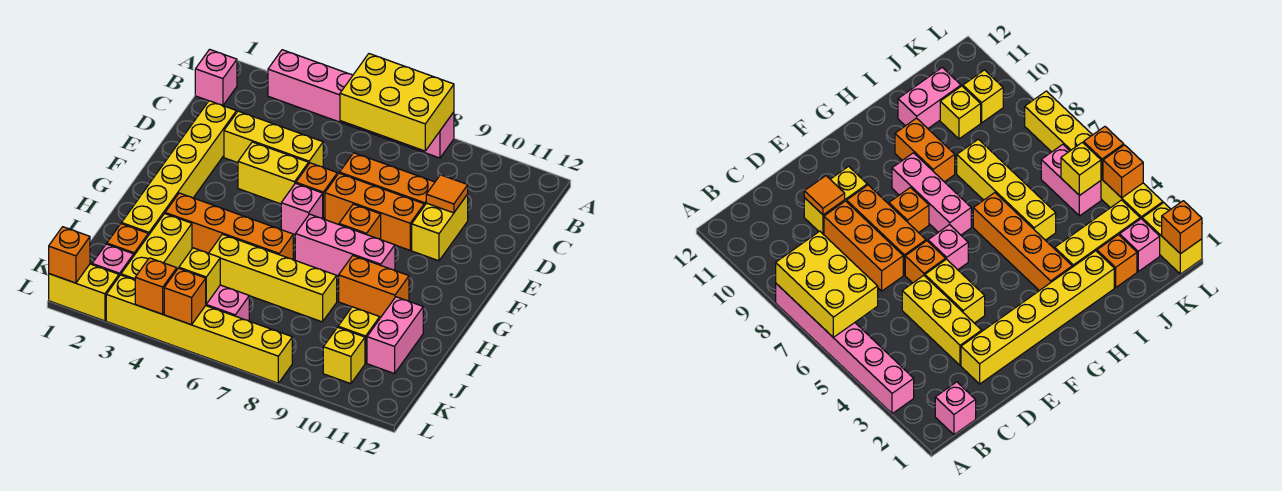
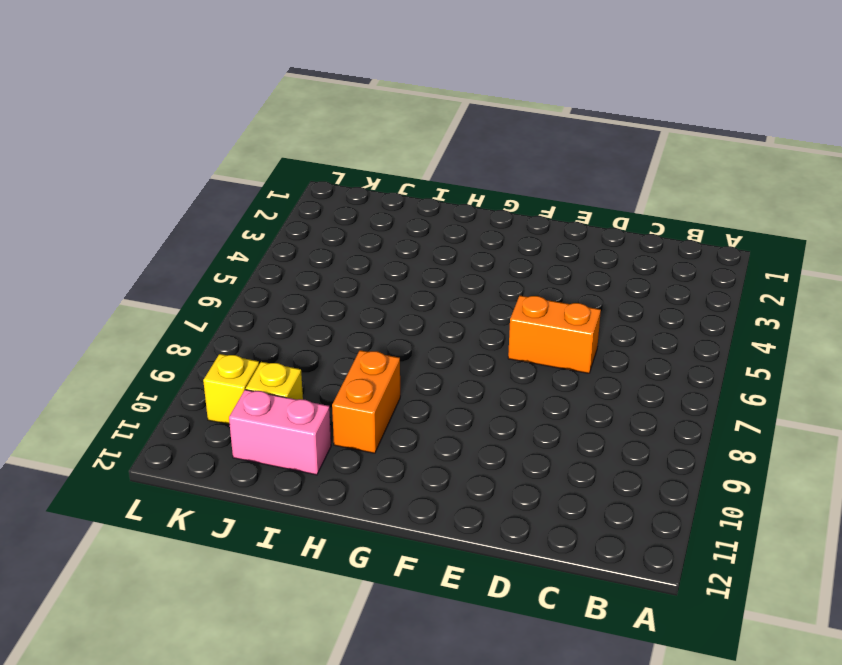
orange brick D6:E6 level 1 -> orange brick E6 level 1
none -> pink brick A3:A8 level 1
none -> pink brick B1 level 1
none -> yellow brick D2:I2 level 1
none -> yellow brick D3:D5 level 1

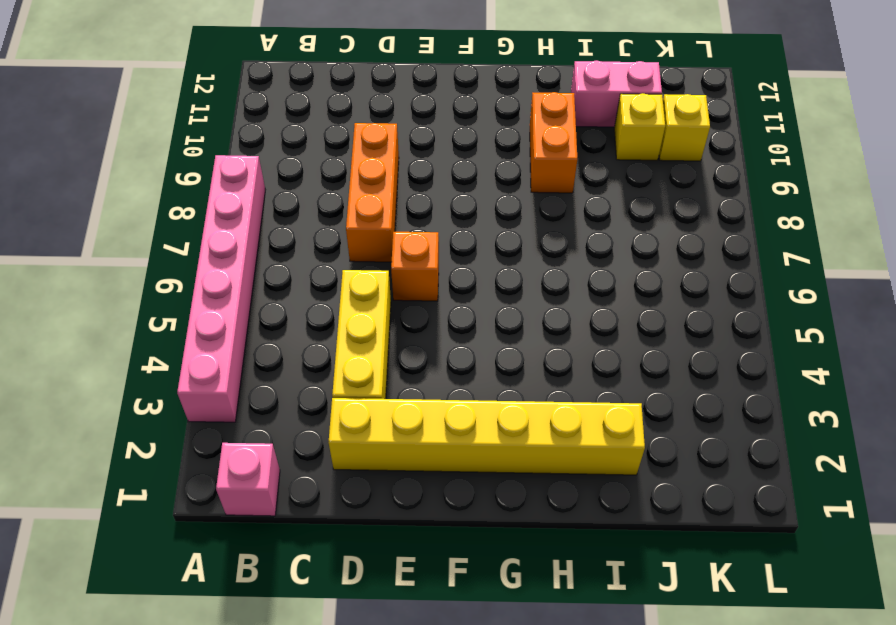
none -> yellow brick D10:E10 level 1
none -> yellow brick E4:E5 level 1
none -> orange brick E7:E9 level 1
none -> pink brick F6 level 1

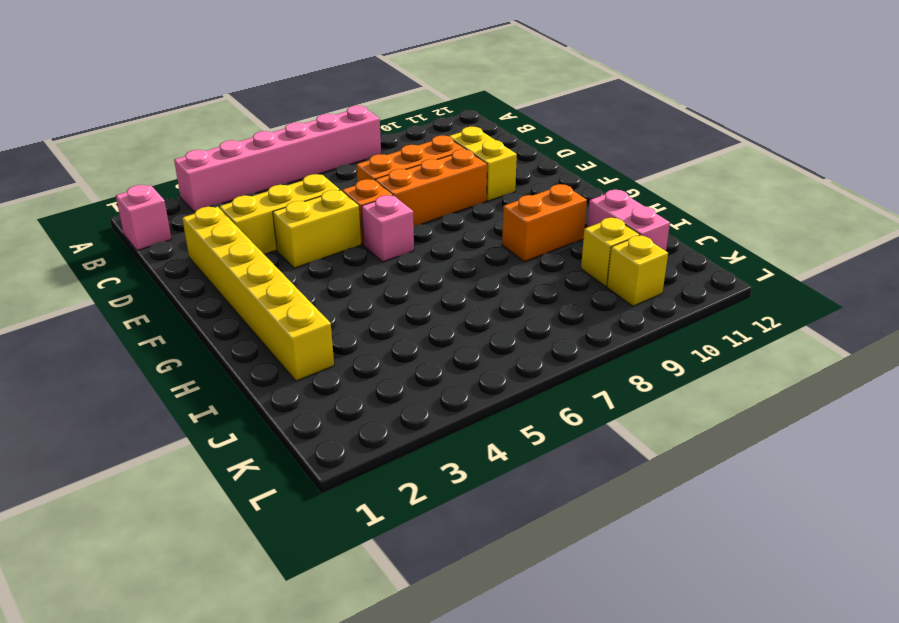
none -> orange brick F8 level 1
none -> pink brick G7:G9 level 1
none -> orange brick H3:H6 level 1
none -> yellow brick I3:K3 level 1

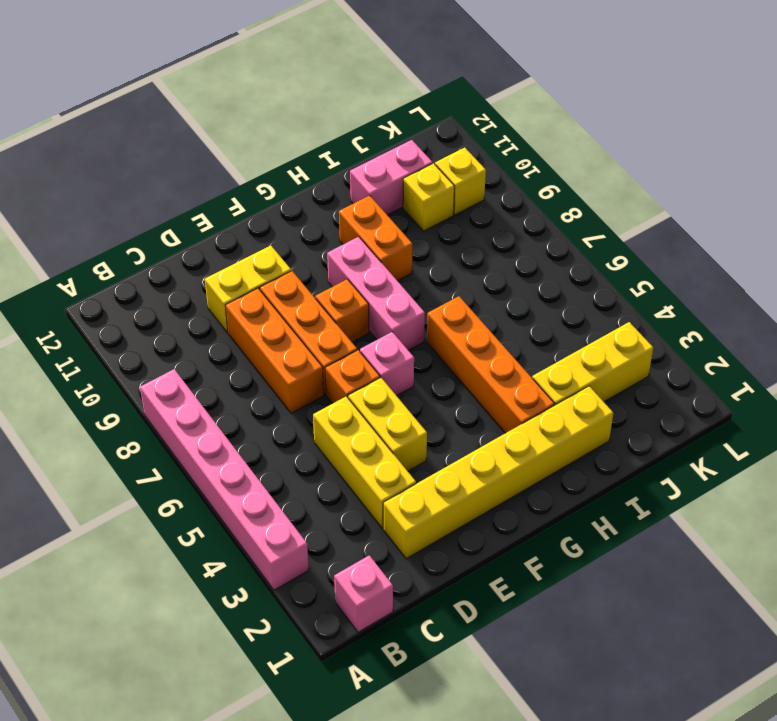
none -> yellow brick I5:I8 level 1
none -> orange brick J2 level 1
none -> pink brick K2 level 1
none -> pink brick K5:K6 level 1

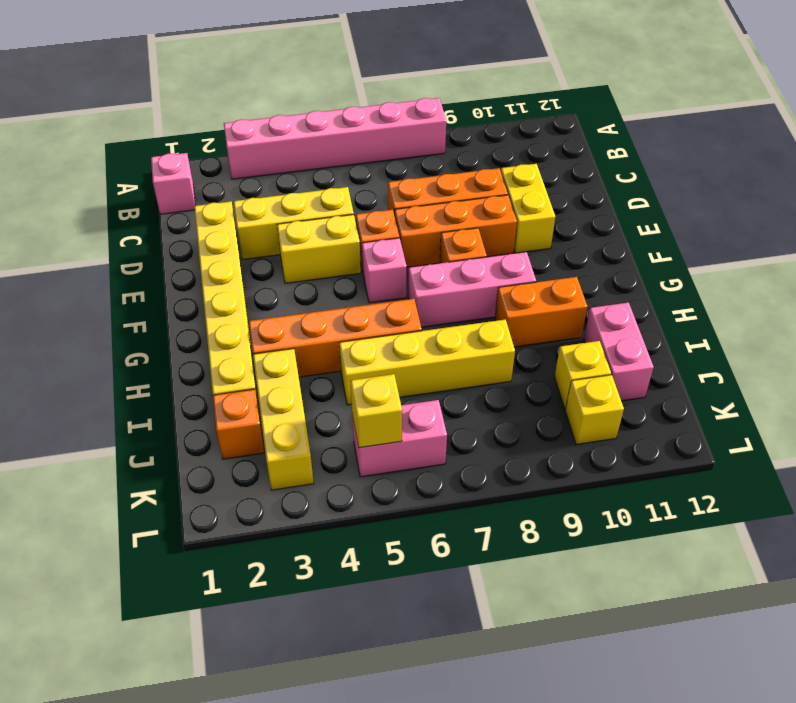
none -> pink brick K2 level 1
none -> yellow brick L1:L2 level 1
none -> yellow brick L3:L8 level 1
none -> yellow brick A6:B8 level 2

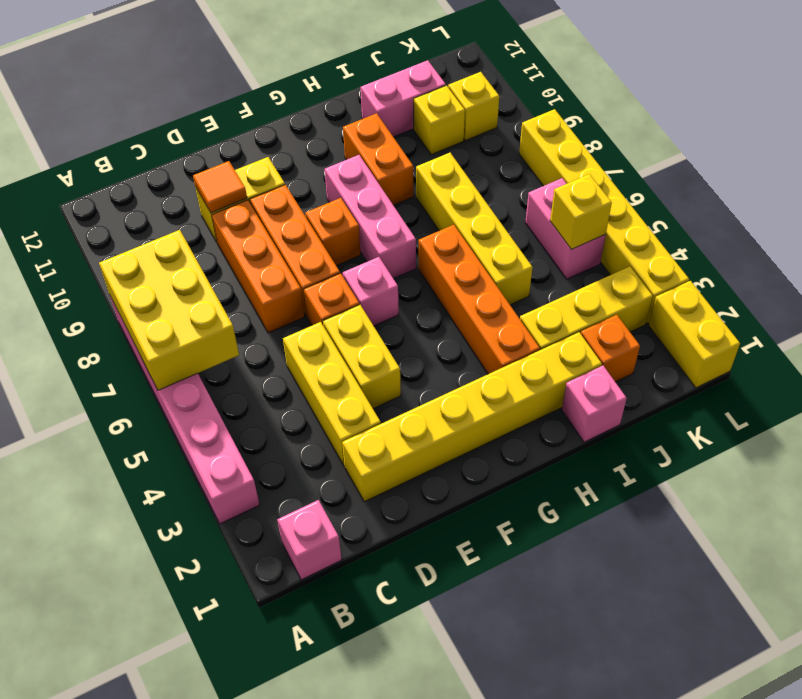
pink brick I1 level 1 -> pink brick K2 level 1
none -> orange brick L1 level 2
none -> orange brick L4 level 2
none -> orange brick L5 level 2

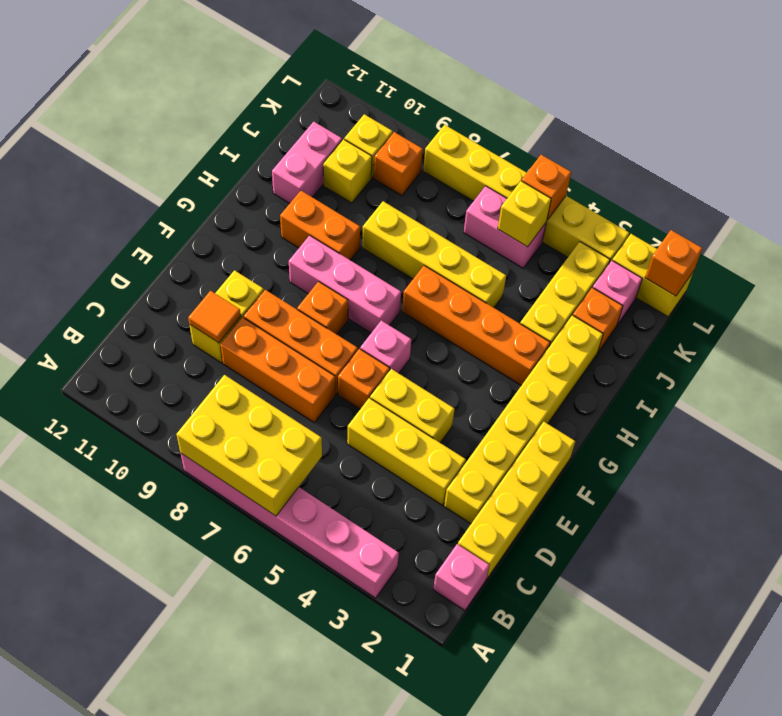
yellow brick C1:F1 level 1 -> none
orange brick K9 level 1 -> orange brick L4 level 2

